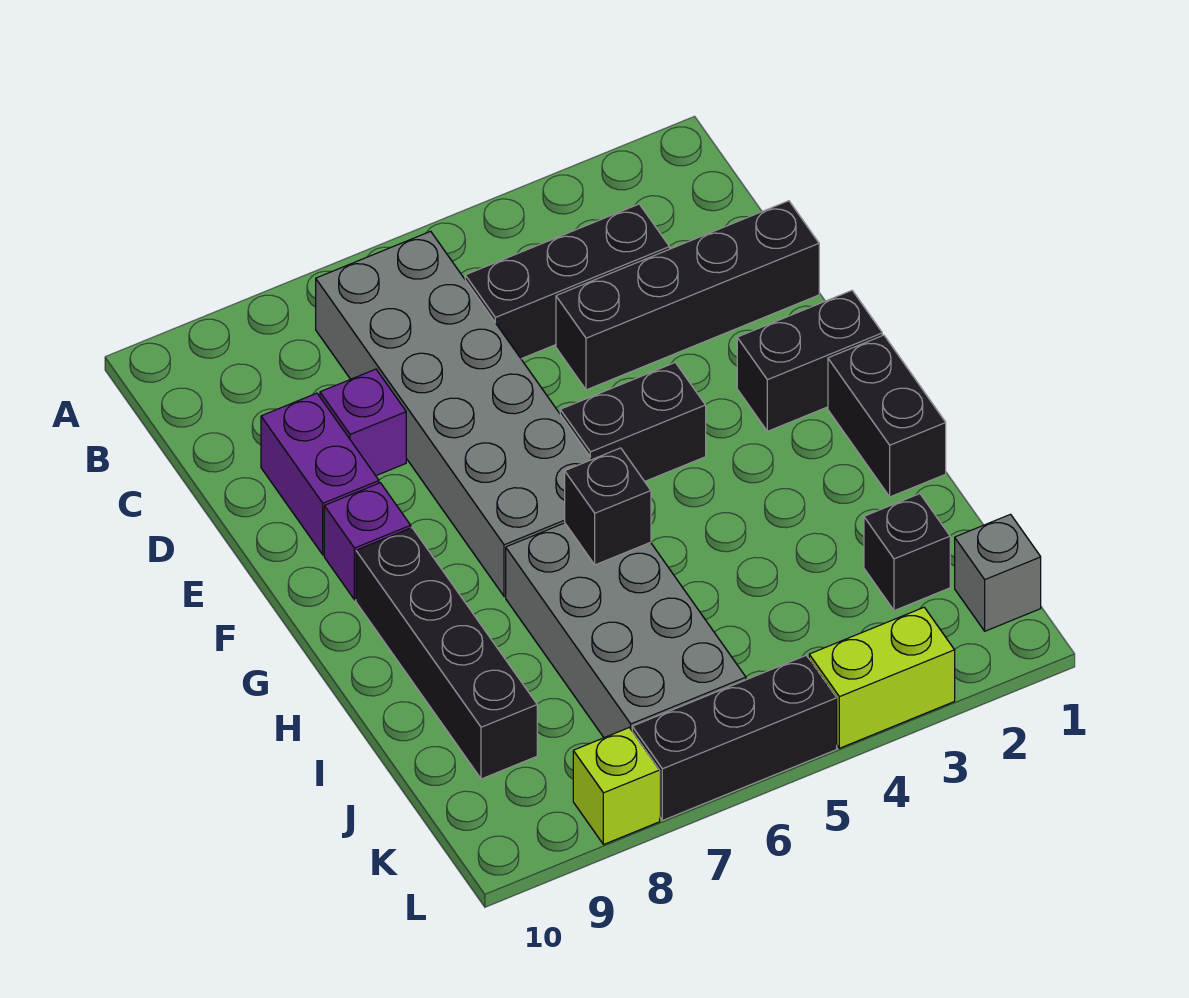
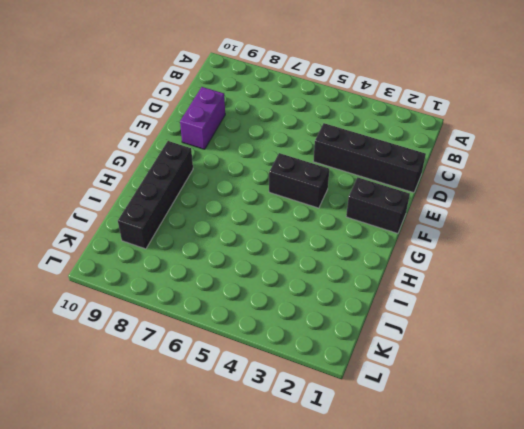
none -> grey brick B6:G7 level 1
none -> black brick C3:C5 level 1
none -> purple brick D8 level 1

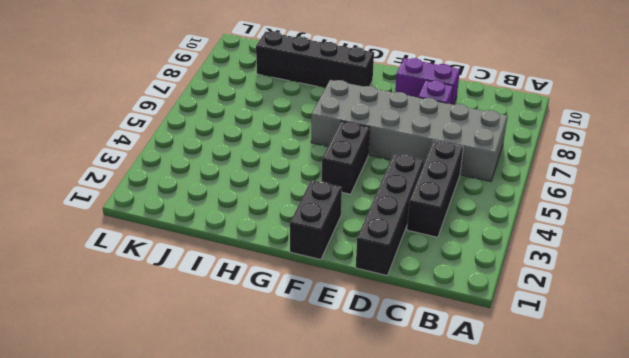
none -> purple brick F9 level 1
none -> black brick G1:H1 level 1
none -> grey brick H6:K7 level 1

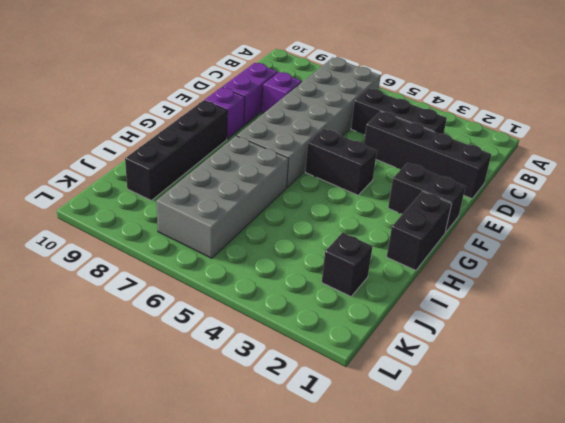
none -> grey brick K1 level 1
none -> lime brick L3:L4 level 1
none -> black brick L5:L7 level 1

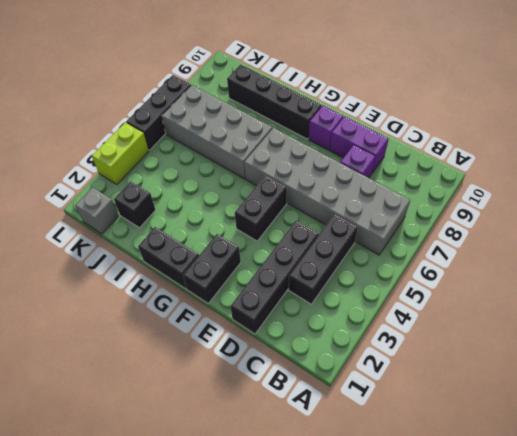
none -> lime brick L8 level 1
none -> black brick H6 level 2

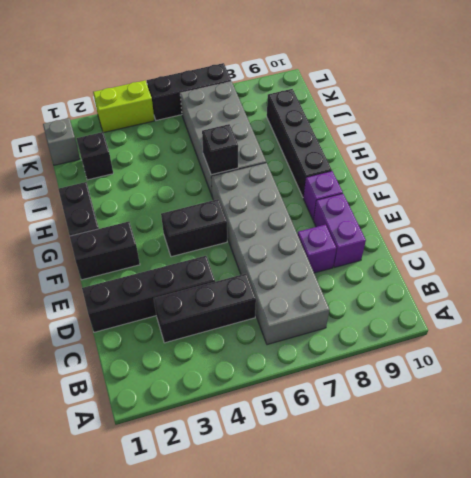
none -> lime brick L8 level 1

